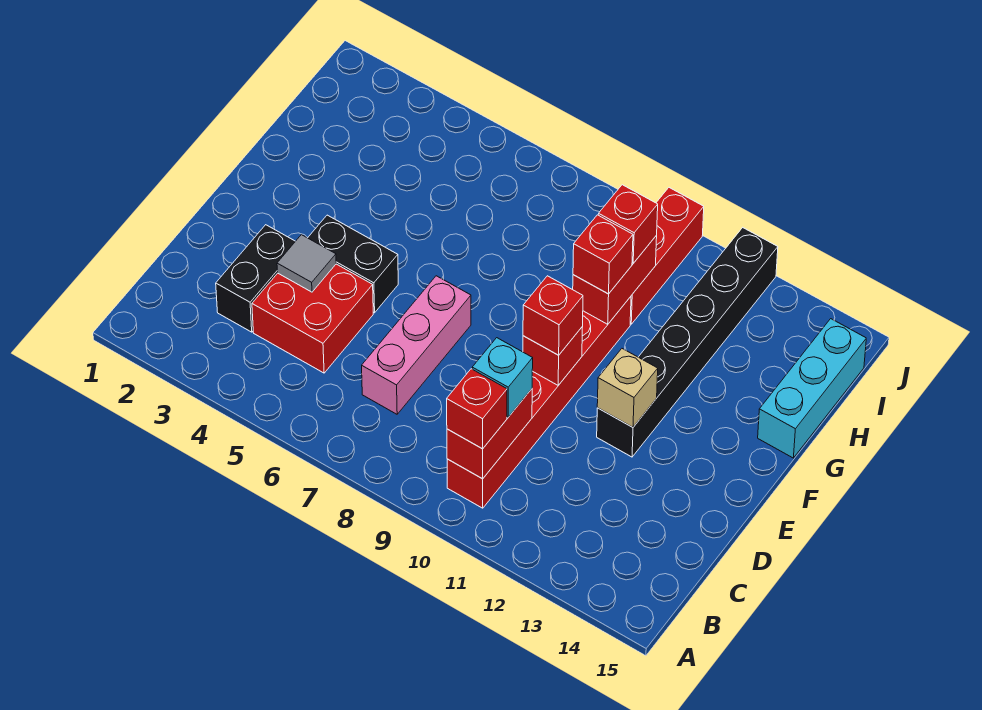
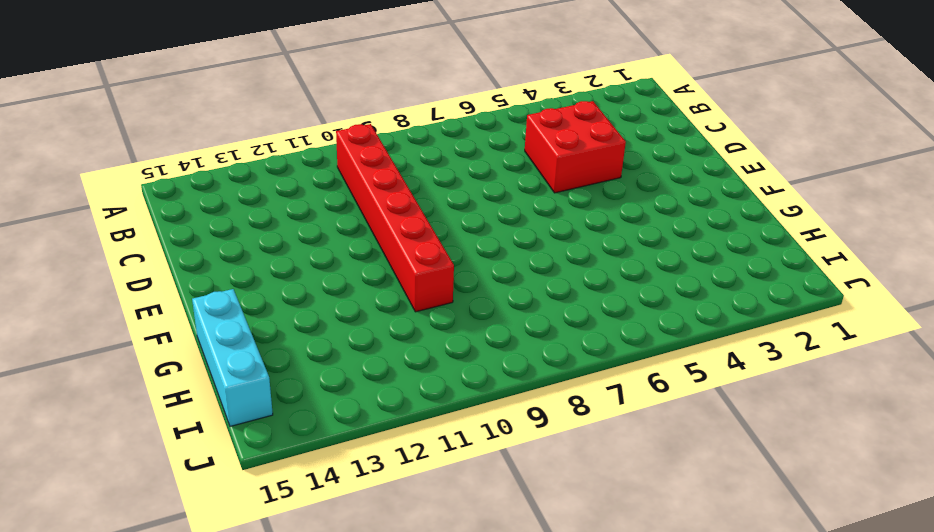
none -> black brick C3:D3 level 1
none -> pink brick C7:E7 level 1
none -> black brick E4:E5 level 1

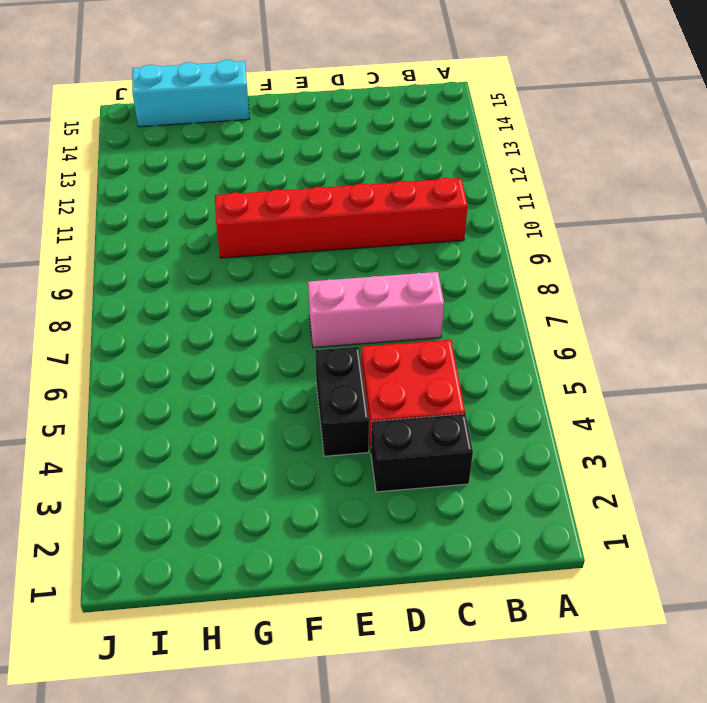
none -> black brick E12:J12 level 1
none -> red brick H10:J10 level 1
none -> red brick B10:C10 level 2

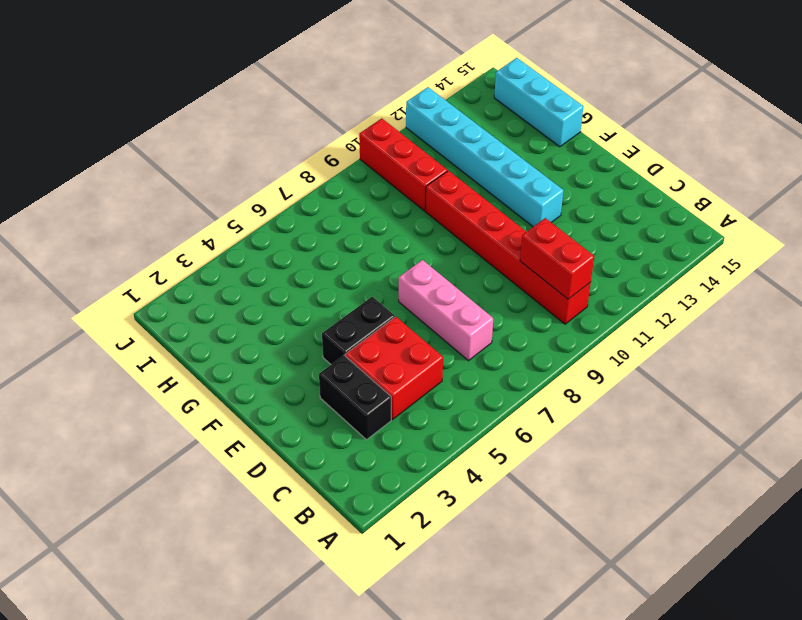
cyan brick E12:J12 level 1 -> black brick E12:J12 level 1
none -> grey tile D4 level 2
none -> red brick E10 level 2
none -> tan brick E12 level 2

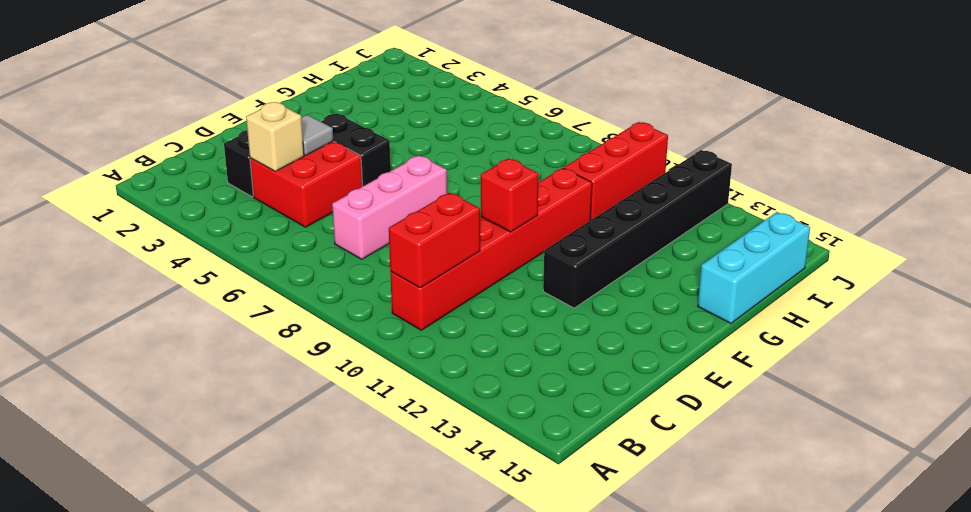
tan brick C4 level 2 -> tan brick E12 level 2
none -> red brick G10:H10 level 2
none -> red brick B10 level 3
none -> cyan brick C10 level 3

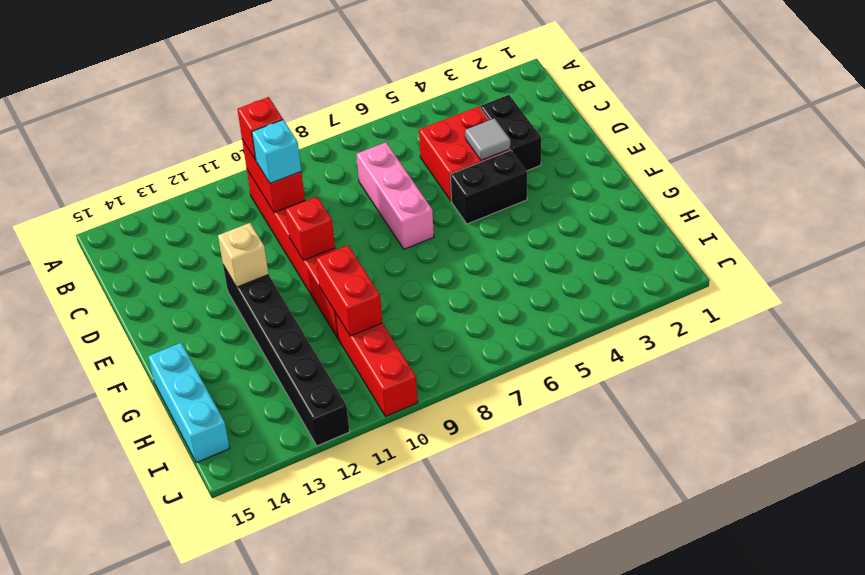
none -> red brick E10 level 3
none -> red brick G10 level 3
none -> red brick H10 level 3

